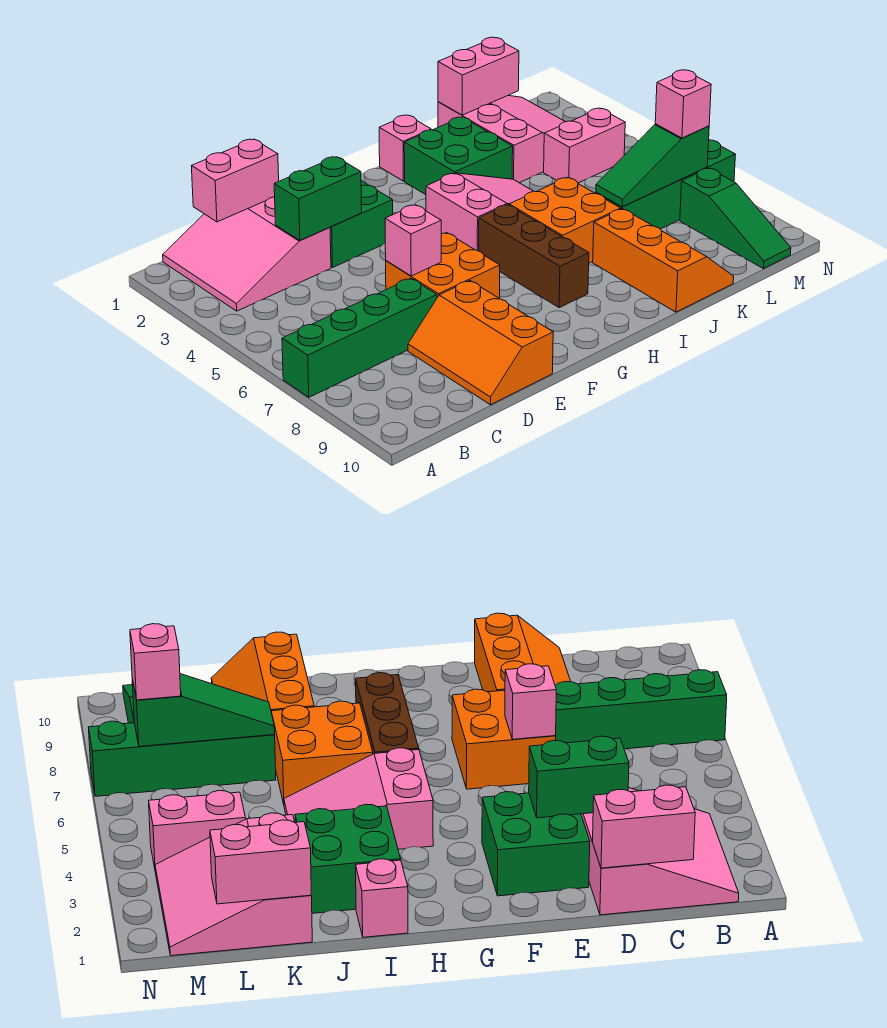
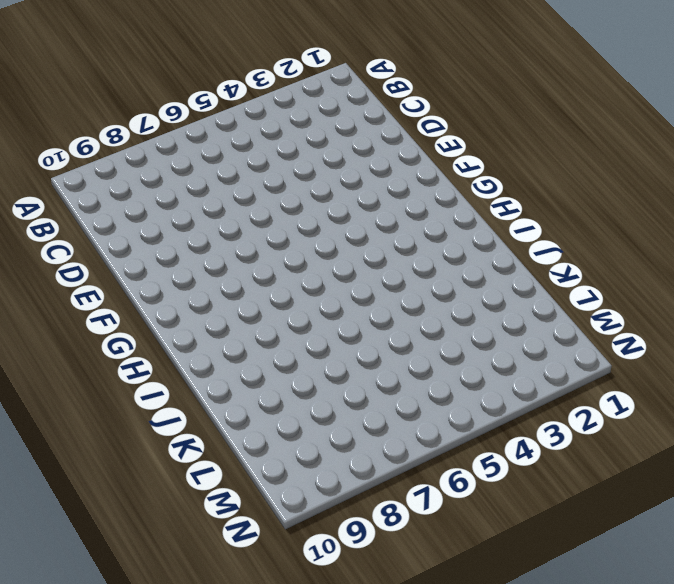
none -> green brick A7:D7 level 1
none -> pink slope B1:D3 level 1 top D
none -> orange slope D8:E10 level 1 top E

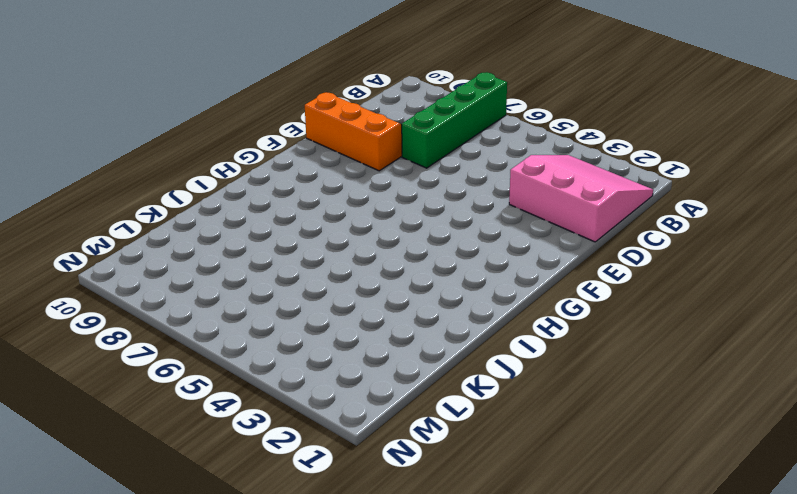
none -> green brick E2:F3 level 1
none -> orange brick E6:F7 level 1
none -> pink slope H4:J5 level 1 top H

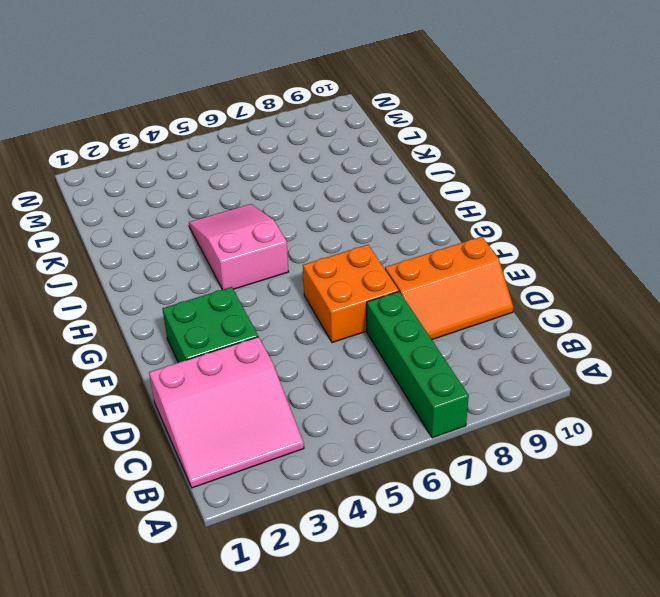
none -> brown brick H6:H8 level 1
none -> pink brick I1 level 1
none -> green brick I2:J3 level 1

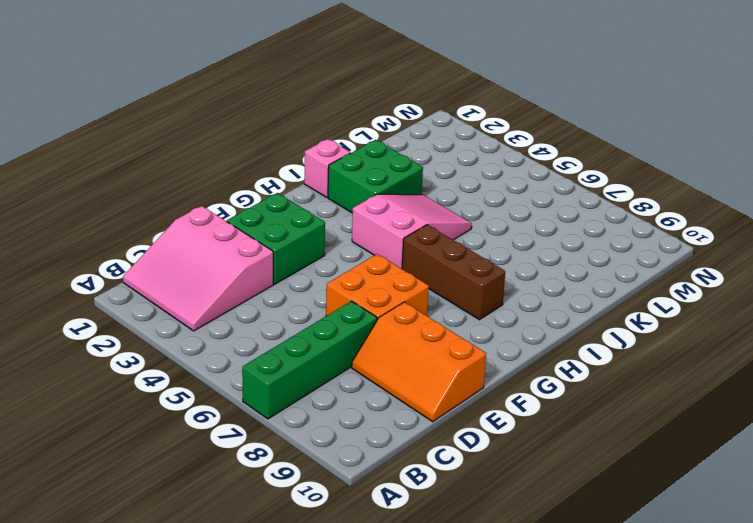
none -> orange brick I6:J7 level 1
none -> orange slope J8:K10 level 1 top J
none -> pink slope K1:M3 level 1 top K

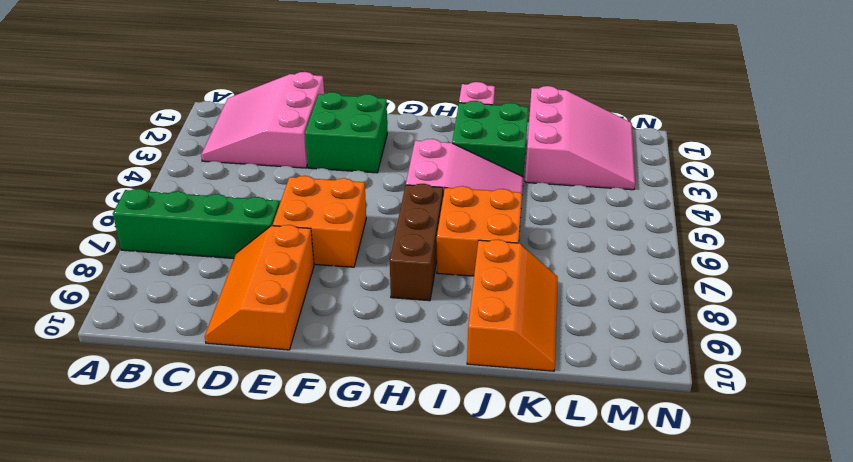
none -> green brick K7:N7 level 1
none -> pink brick L4:M4 level 1
none -> green slope M8:M10 level 1 top 8

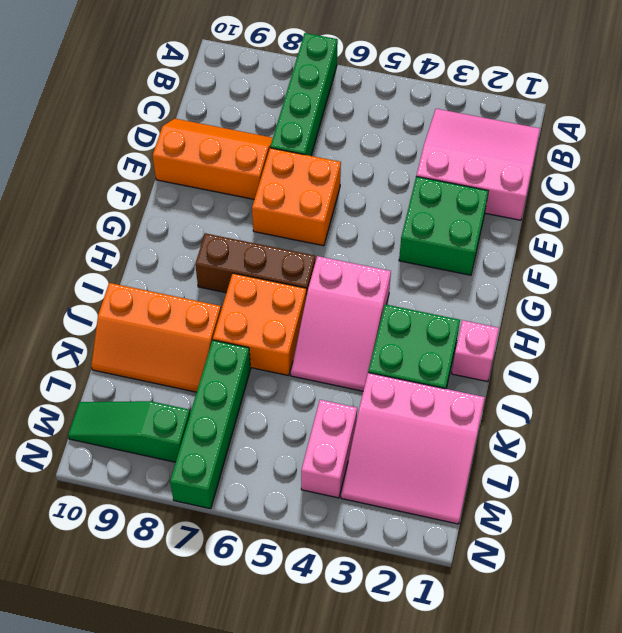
none -> pink brick C1:D1 level 2
none -> green brick D3:E3 level 2
none -> pink brick E6 level 2

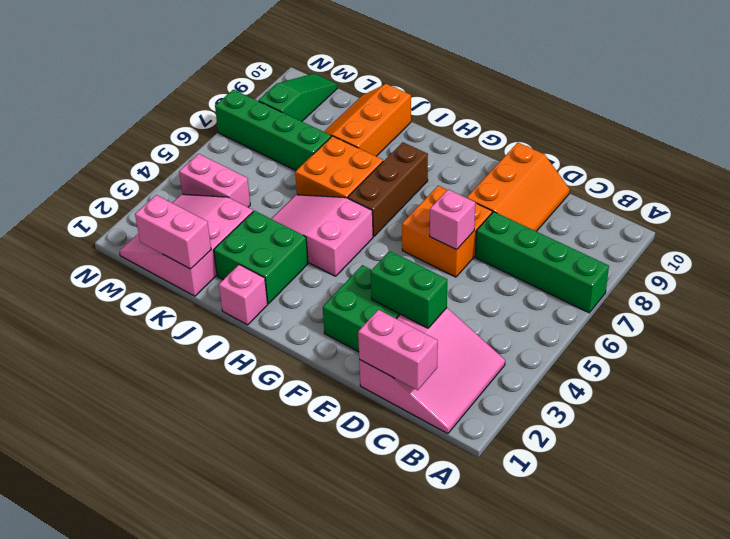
none -> green slope K7:M7 level 2 top M
none -> pink brick M7 level 3

